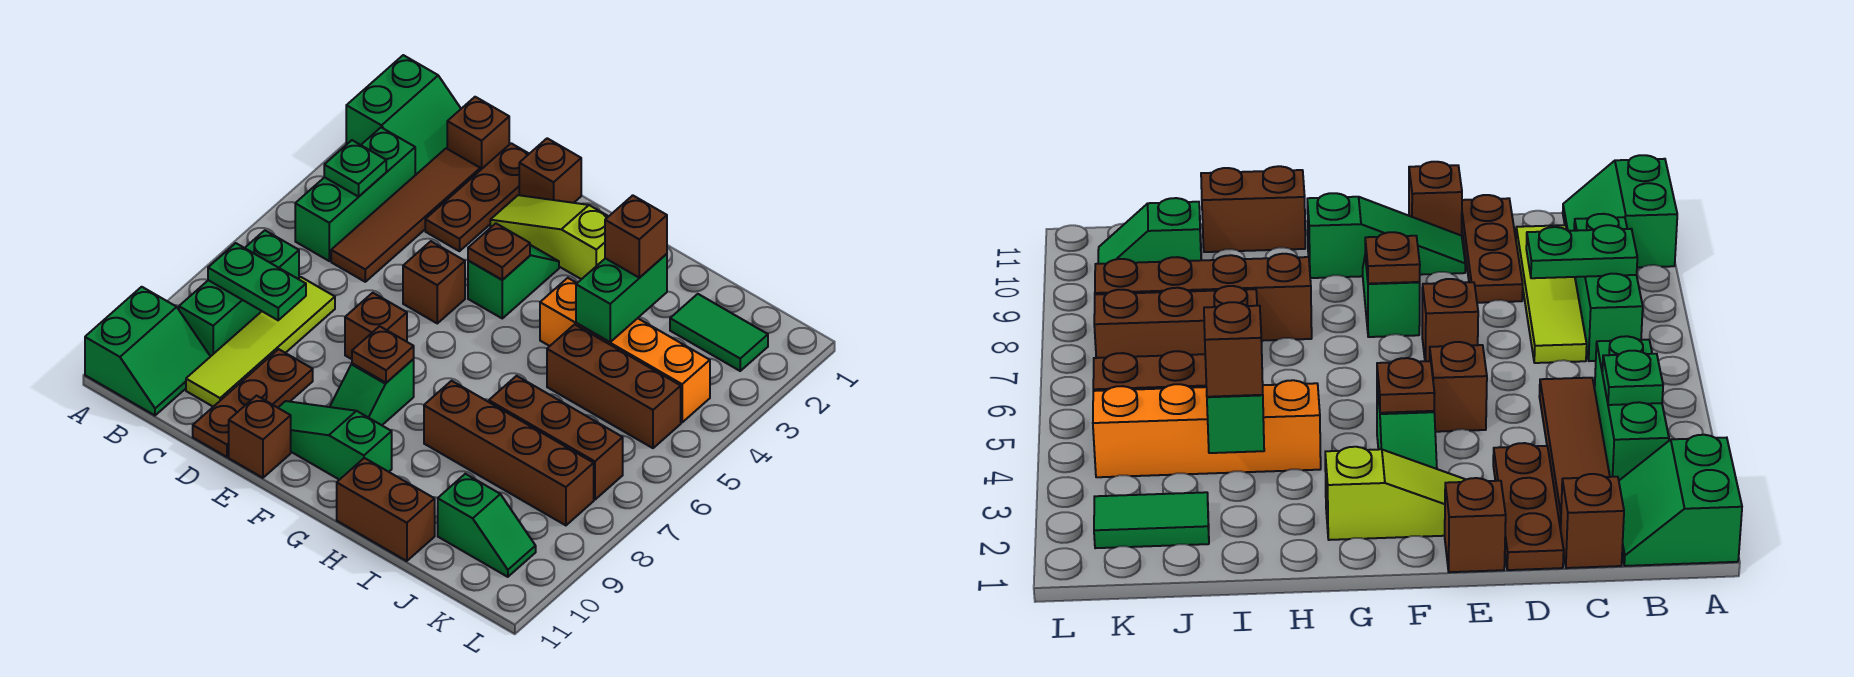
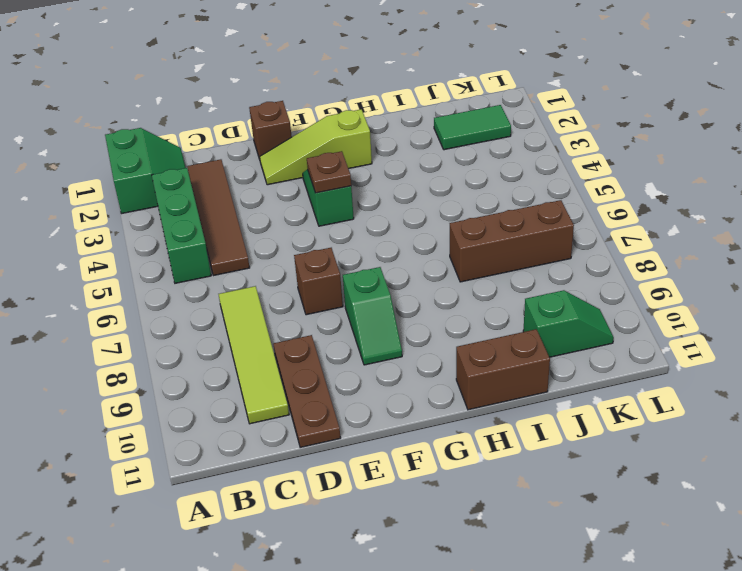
none -> green slope A10:B11 level 1 top A
none -> green brick B7:B9 level 1
none -> brown brick C1 level 1
none -> brown plate D1:D3 level 1

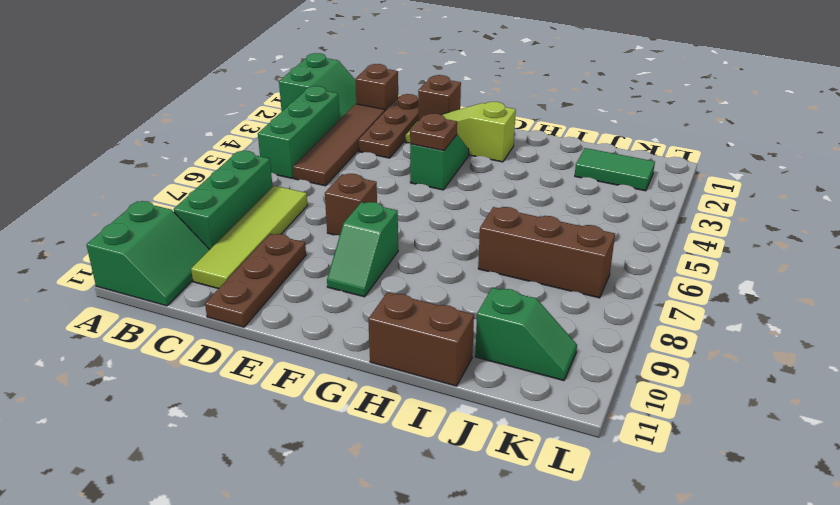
none -> brown brick E5 level 1
none -> green slope E10:G10 level 1 top G
none -> brown brick E11 level 1
none -> orange brick H4:K4 level 1

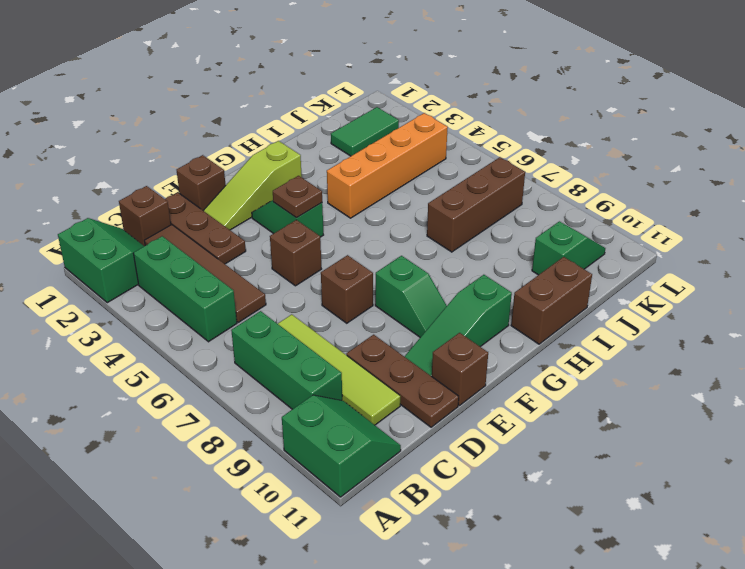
none -> brown brick H8:K8 level 1
none -> brown brick I5:K5 level 1
none -> green plate B4 level 2
none -> green plate B8:C8 level 2

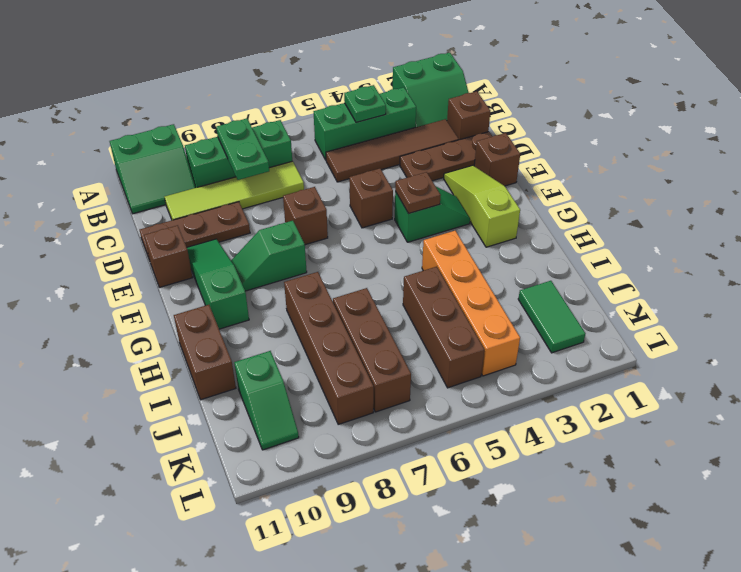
none -> brown plate F8 level 2
none -> green brick I3:I4 level 2
none -> brown brick I3 level 3

